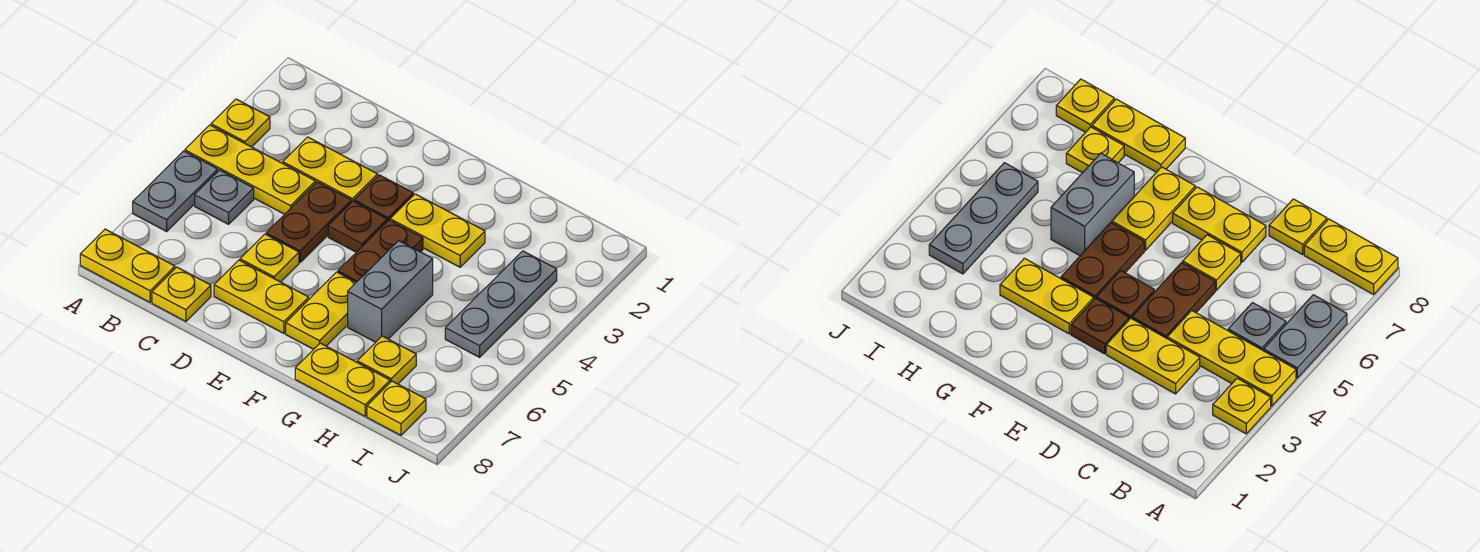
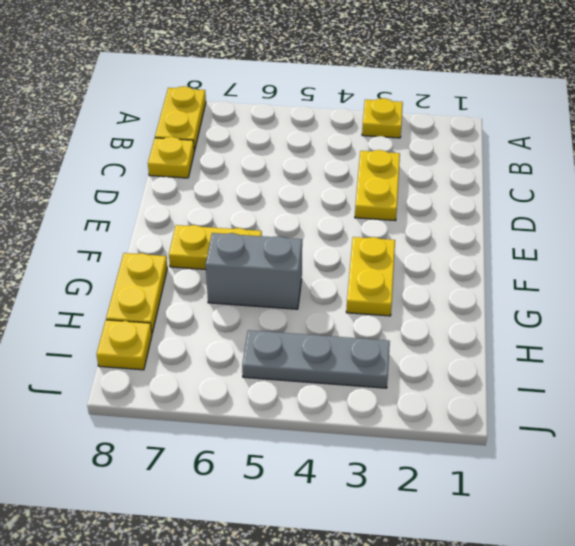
none -> yellow plate A4:C4 level 1
none -> grey plate A5:A6 level 1
none -> grey plate B5 level 1

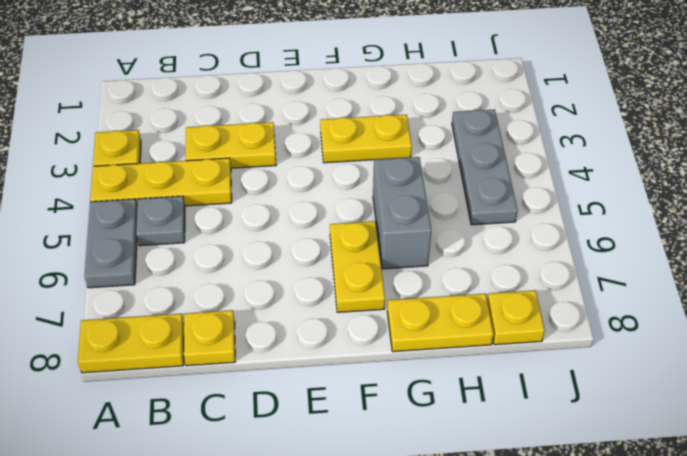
none -> brown plate D4:D5 level 1
none -> yellow plate D6 level 1
none -> yellow plate D7:E7 level 1

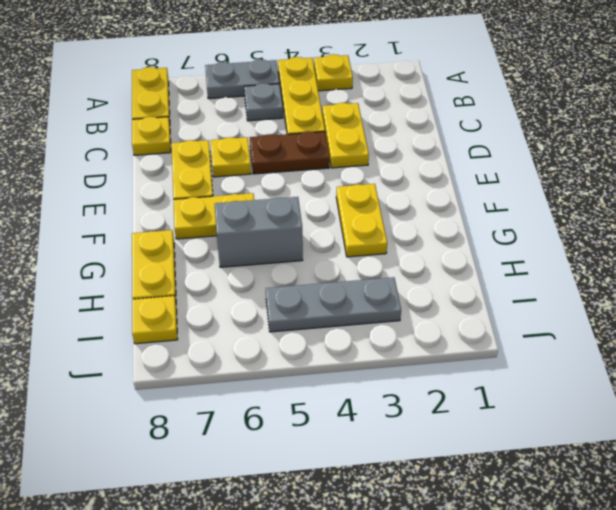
none -> brown plate E3 level 1
none -> brown plate E4 level 1
none -> brown plate F4:F5 level 1

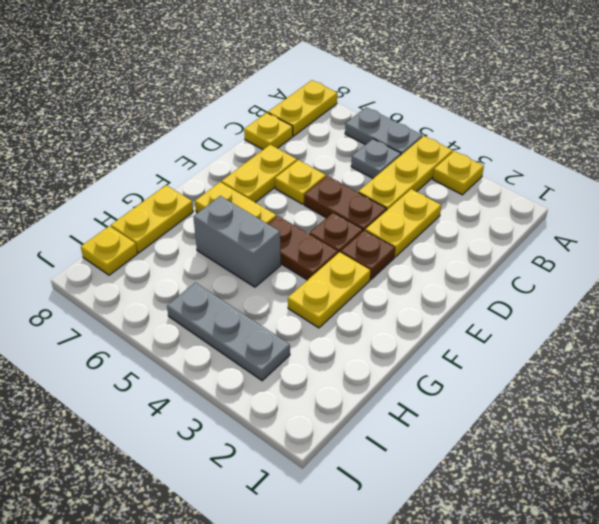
none -> yellow plate H7 level 1

